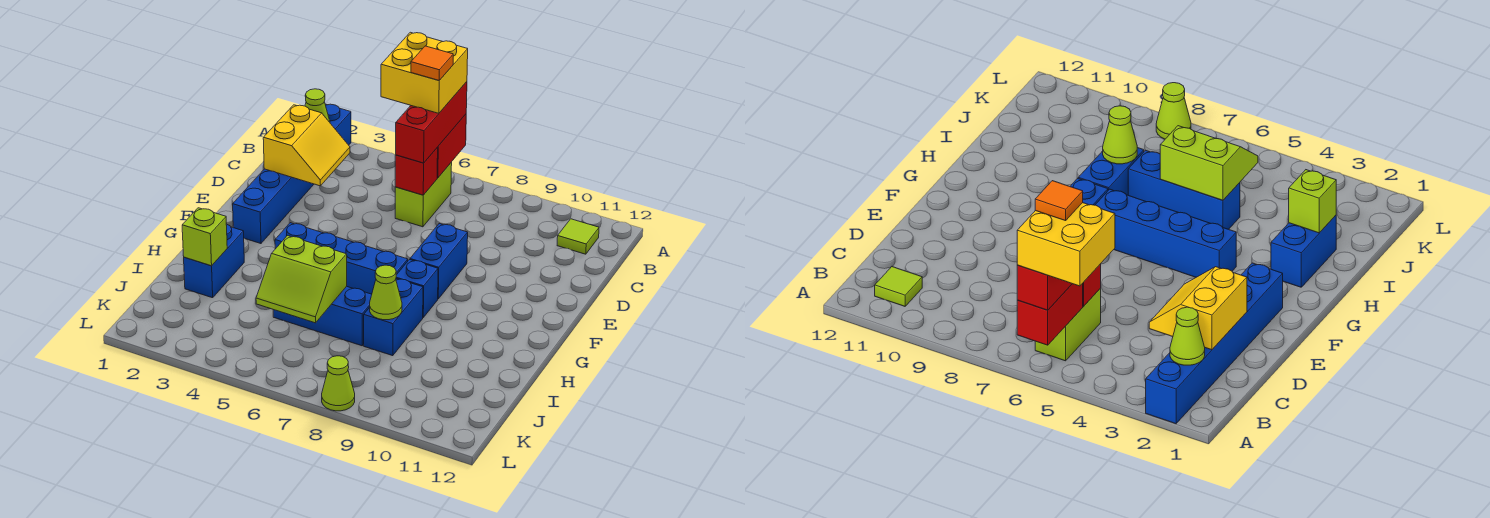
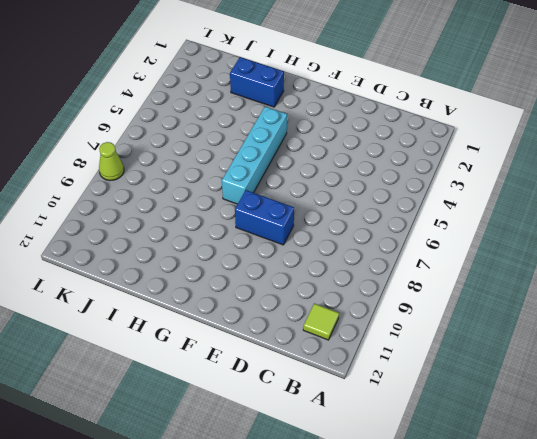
cyan brick G4:G7 level 1 -> blue brick G4:G7 level 1
none -> blue brick A2:F2 level 1
none -> lime brick B6:C6 level 1
none -> blue brick G8 level 1

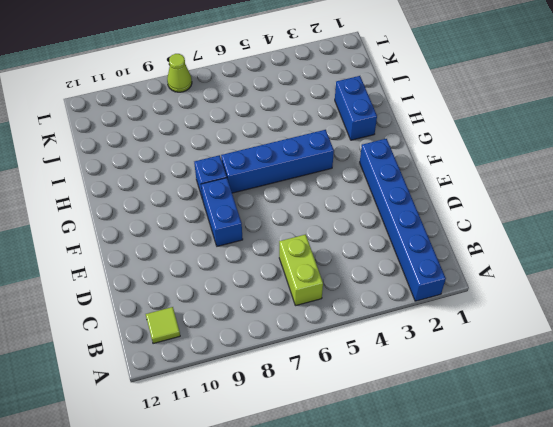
none -> blue brick H8:I8 level 1
none -> blue brick I5:I7 level 1
none -> red brick A6:B6 level 2

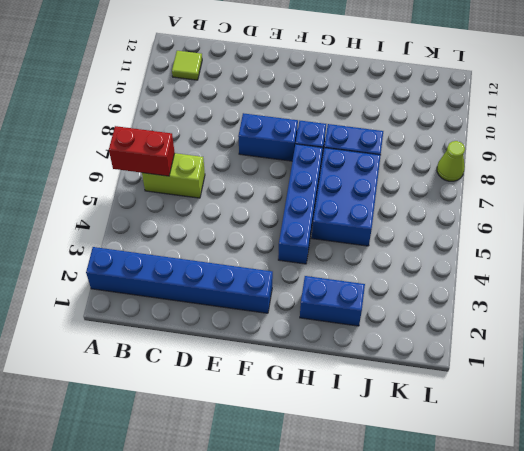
blue brick H5:I7 level 1 -> blue brick I5:I7 level 1
none -> lime cone B2 level 2
none -> yellow slope C2:D3 level 2 top 2
none -> red brick C6 level 2

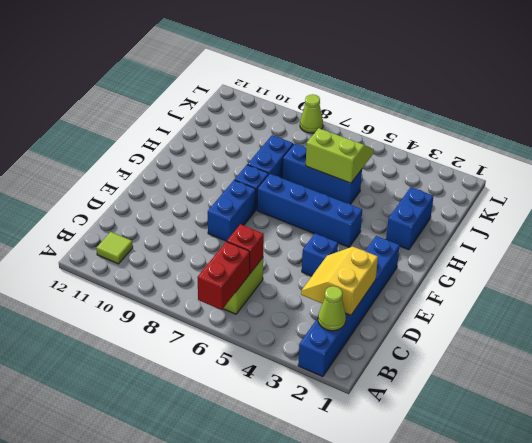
blue brick E4 level 1 -> none
none -> lime brick I2 level 2
none -> lime cone I8 level 2
none -> red brick A6:C6 level 3

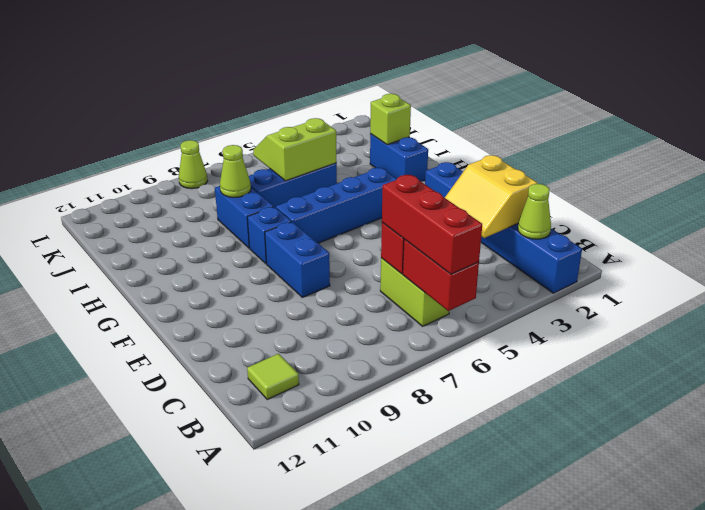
none -> yellow brick A5:B6 level 4
none -> orange tile B6 level 5

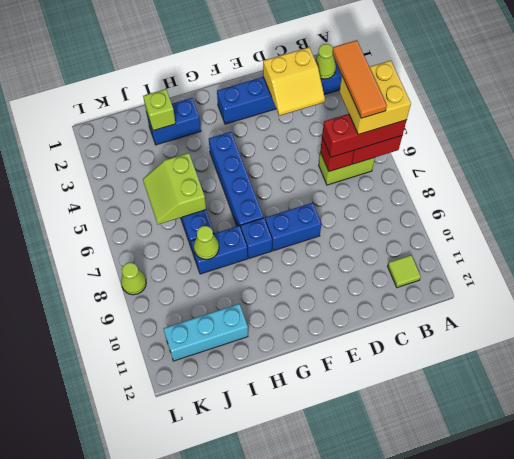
orange tile B4:B6 level 5 -> orange tile B6 level 5
cyan brick I11:K11 level 1 -> none

